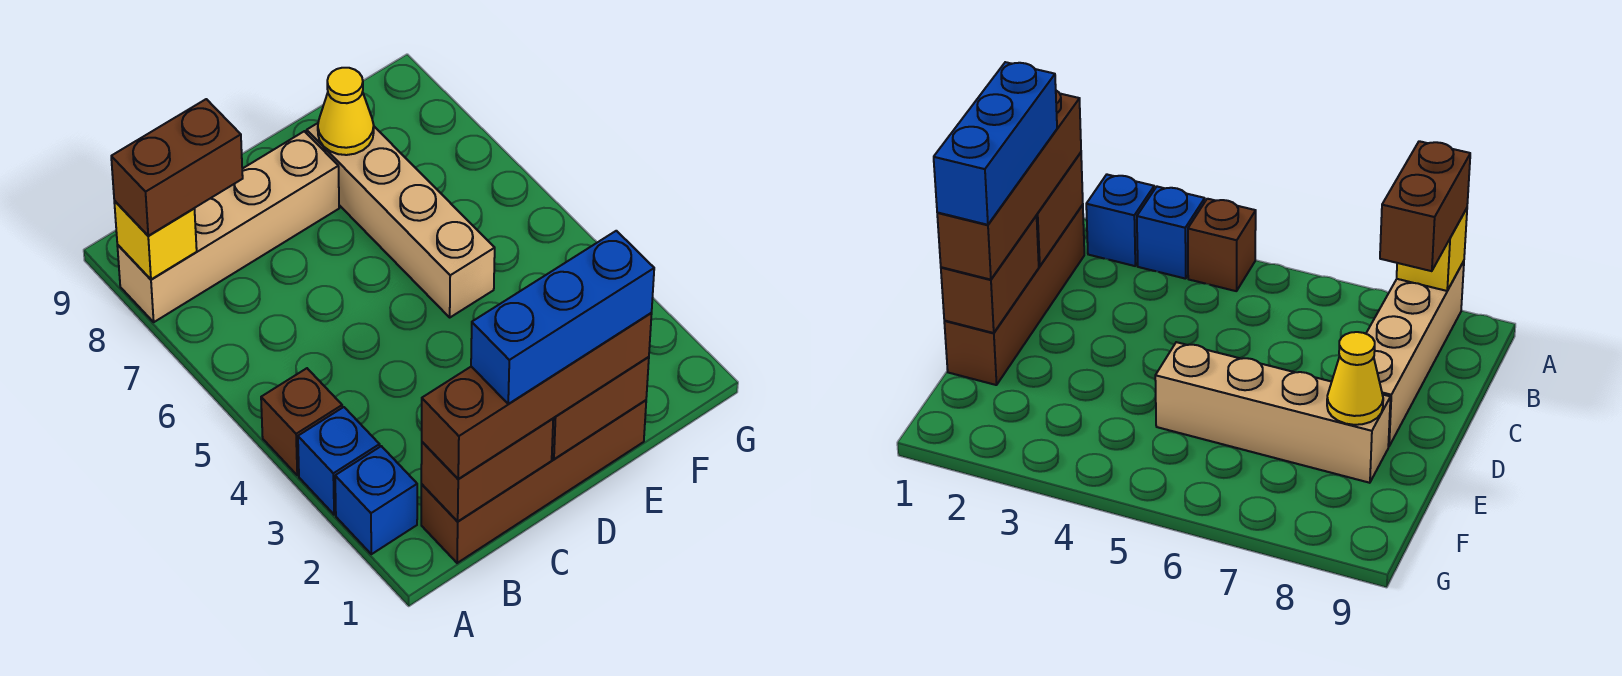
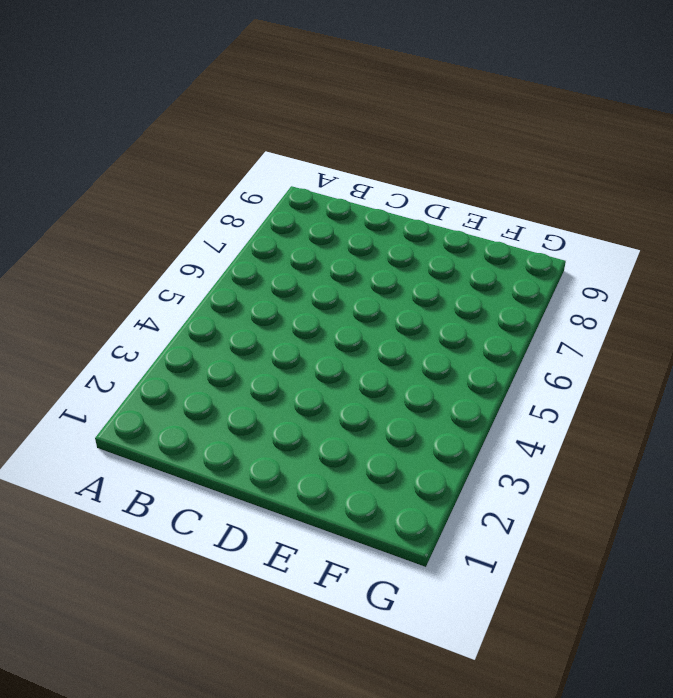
none -> blue brick A2 level 1
none -> blue brick A3 level 1
none -> brown brick A4 level 1

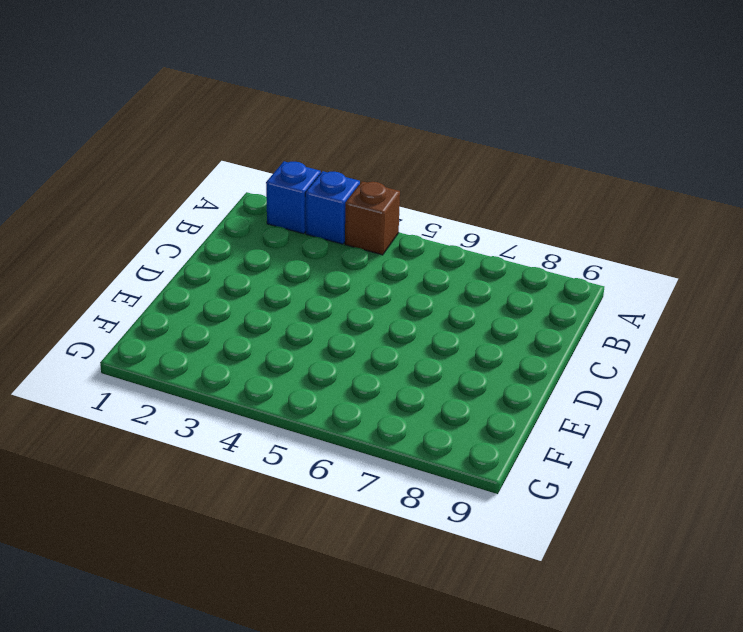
none -> tan brick A8:D8 level 1
none -> brown brick B1:E1 level 1
none -> tan brick E5:E8 level 1

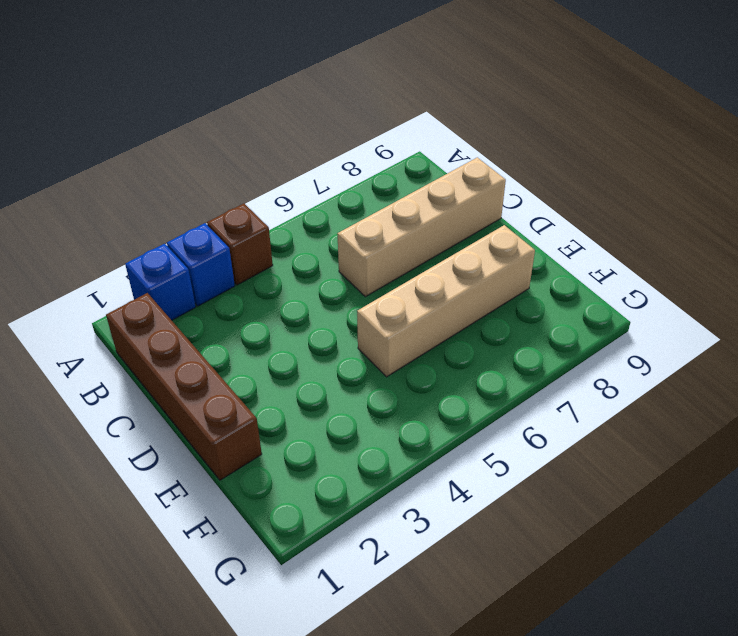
tan brick C6:C9 level 1 -> tan brick A8:D8 level 1
none -> yellow brick A8 level 2
none -> brown brick B1:C1 level 2
none -> brown brick D1:E1 level 2

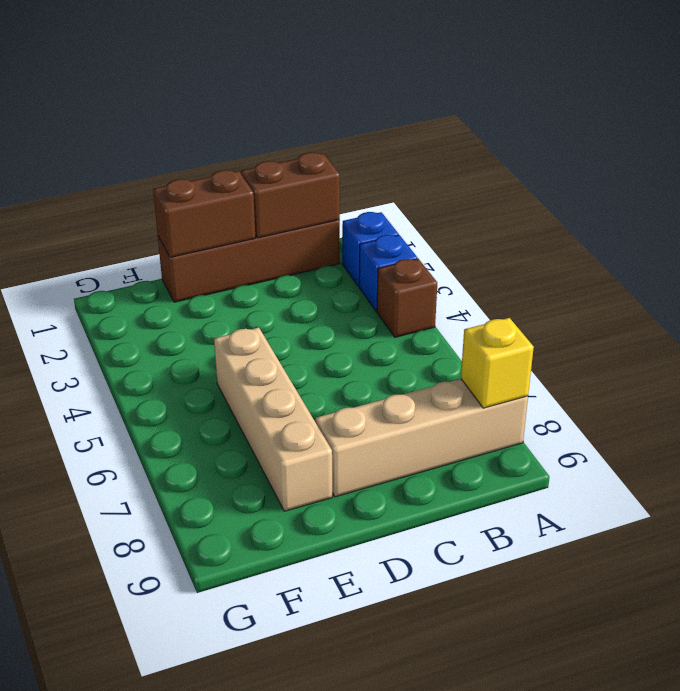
none -> yellow cone E8 level 2
none -> brown brick A8:B8 level 3
none -> brown brick B1:E1 level 3

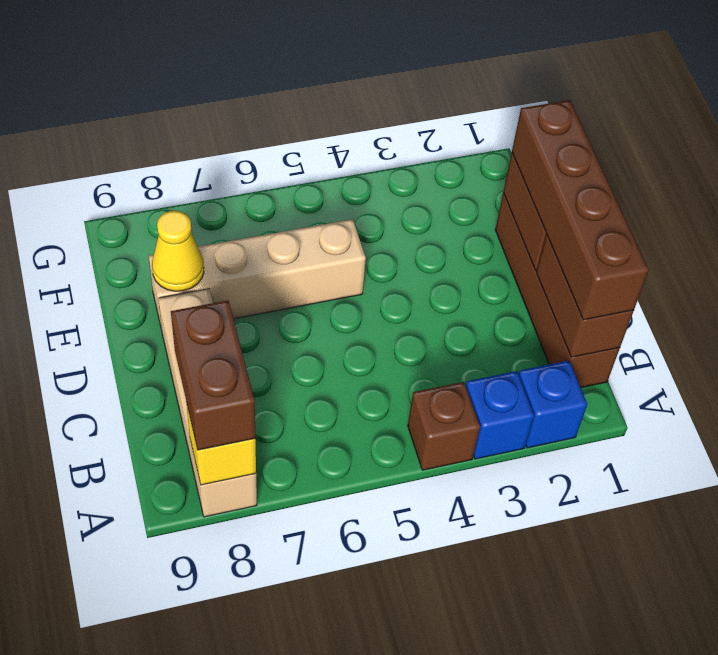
none -> blue brick C1:E1 level 4

